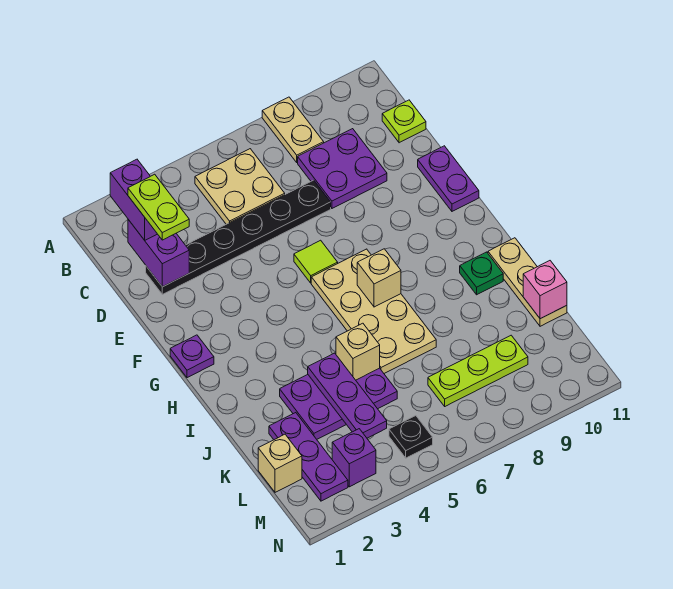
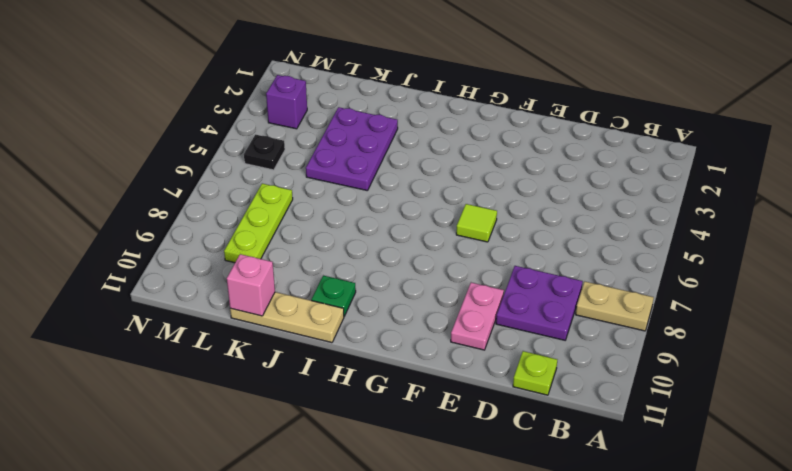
pink plate E9:E10 level 1 -> none
none -> tan plate B5:C6 level 1
none -> black plate D2:D7 level 1
none -> purple plate E11:F11 level 1

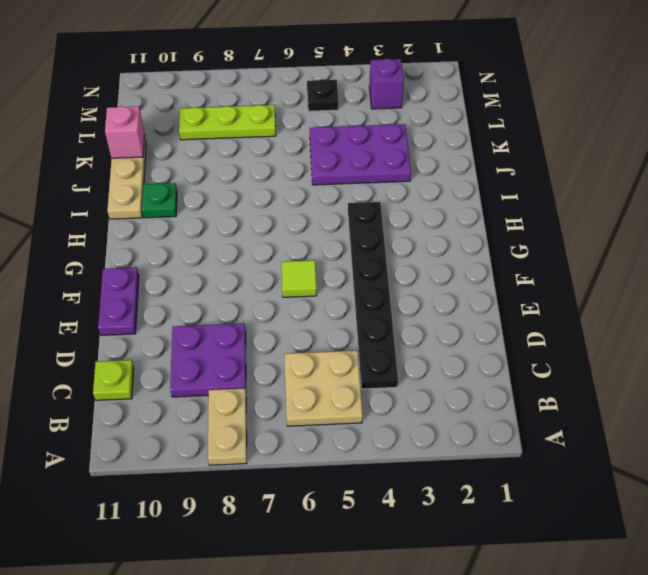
black plate C4:H4 level 1 -> black plate D2:D7 level 1
none -> purple plate G1 level 1
none -> tan plate G6:J7 level 1
none -> purple plate K2:M2 level 1

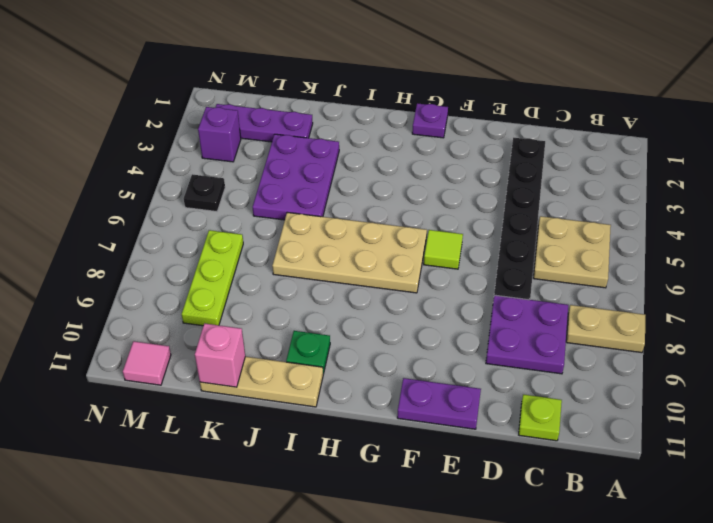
pink tile M11 level 1 -> none
none -> tan brick L1 level 1
none -> purple brick C2:D2 level 2
none -> tan brick H7 level 2

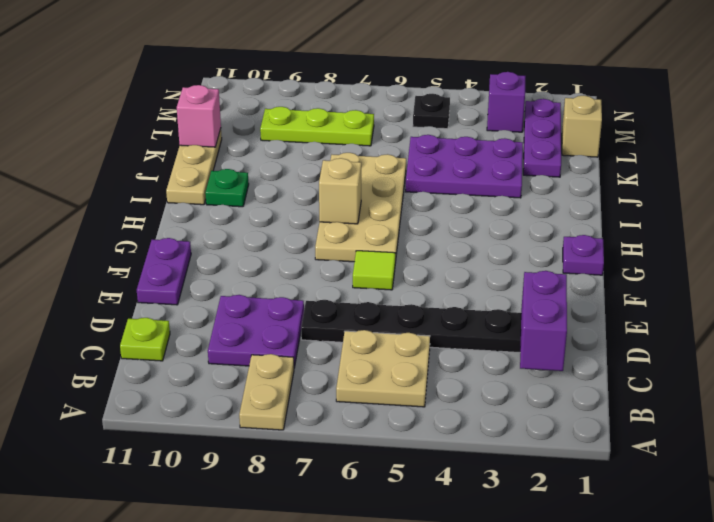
none -> purple plate J4:L4 level 2
none -> tan brick J5 level 2
none -> purple brick B2:C2 level 3

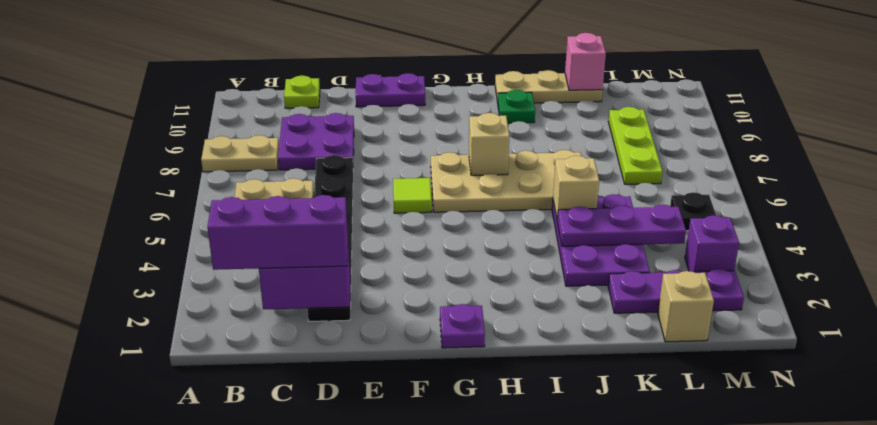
purple brick B2:D2 level 3 -> purple brick B2:C2 level 3
none -> lime plate C2:D2 level 4

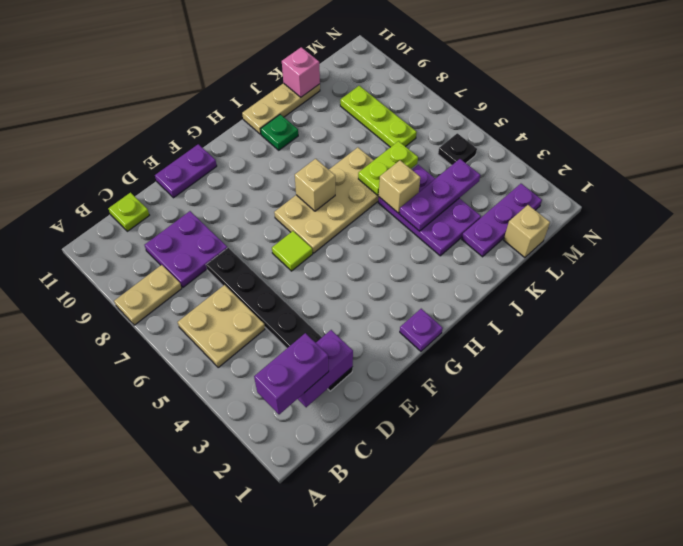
lime plate J6:K6 level 2 -> lime plate C2:D2 level 4
none -> purple brick M3 level 1

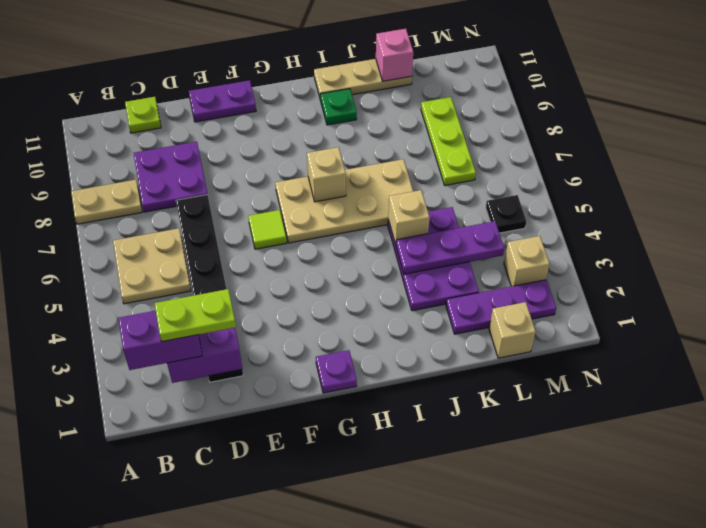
tan brick M3 level 1 -> purple brick M3 level 1

